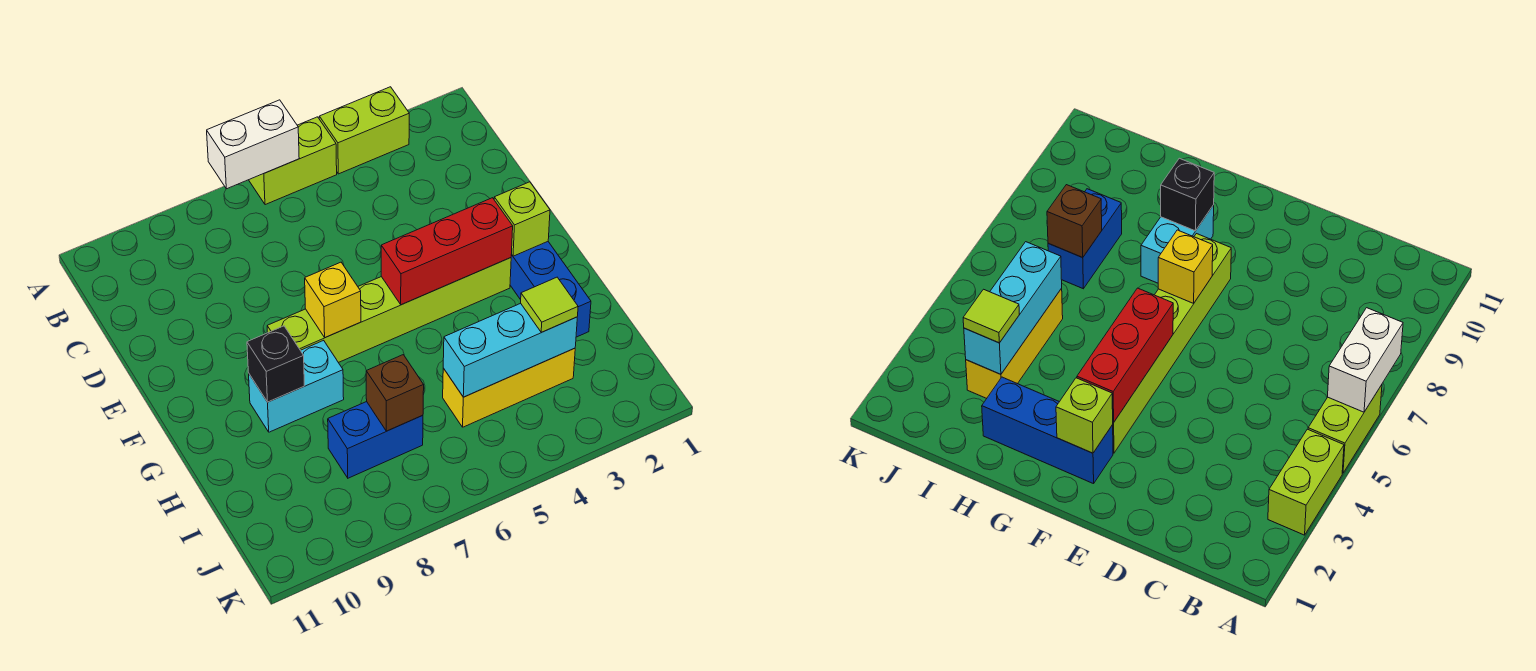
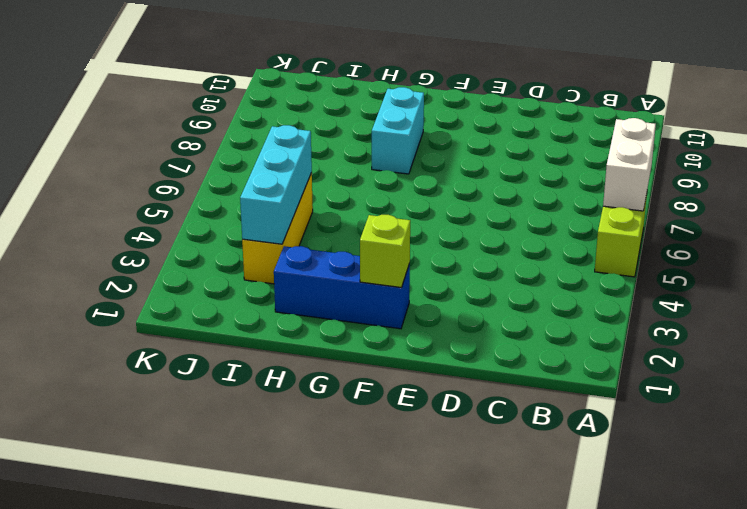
none -> lime brick A3:A4 level 1
none -> lime brick F3:F8 level 1
none -> blue brick I7:I8 level 1

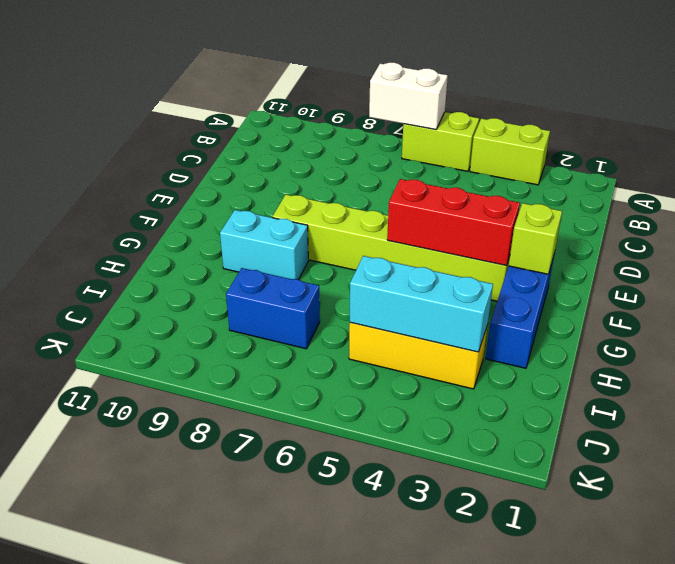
none -> yellow brick F7 level 2
none -> black brick G9 level 2
none -> brown brick I7 level 2

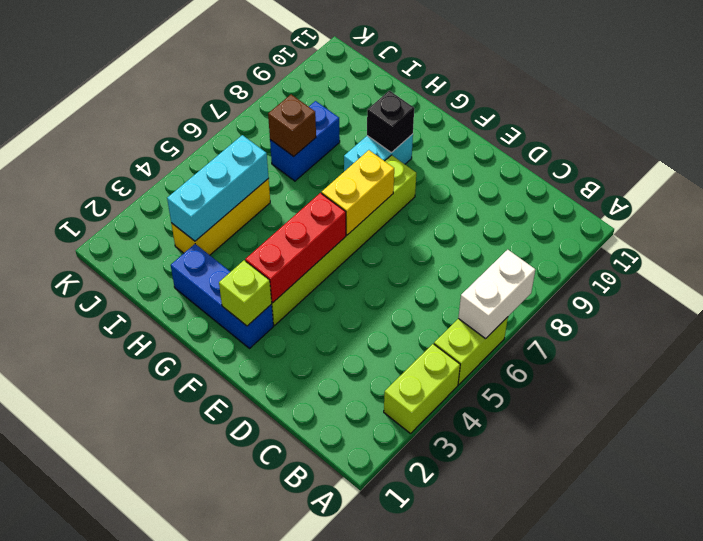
yellow brick F6:F7 level 2 -> yellow brick F7 level 2
none -> lime tile I3 level 3

